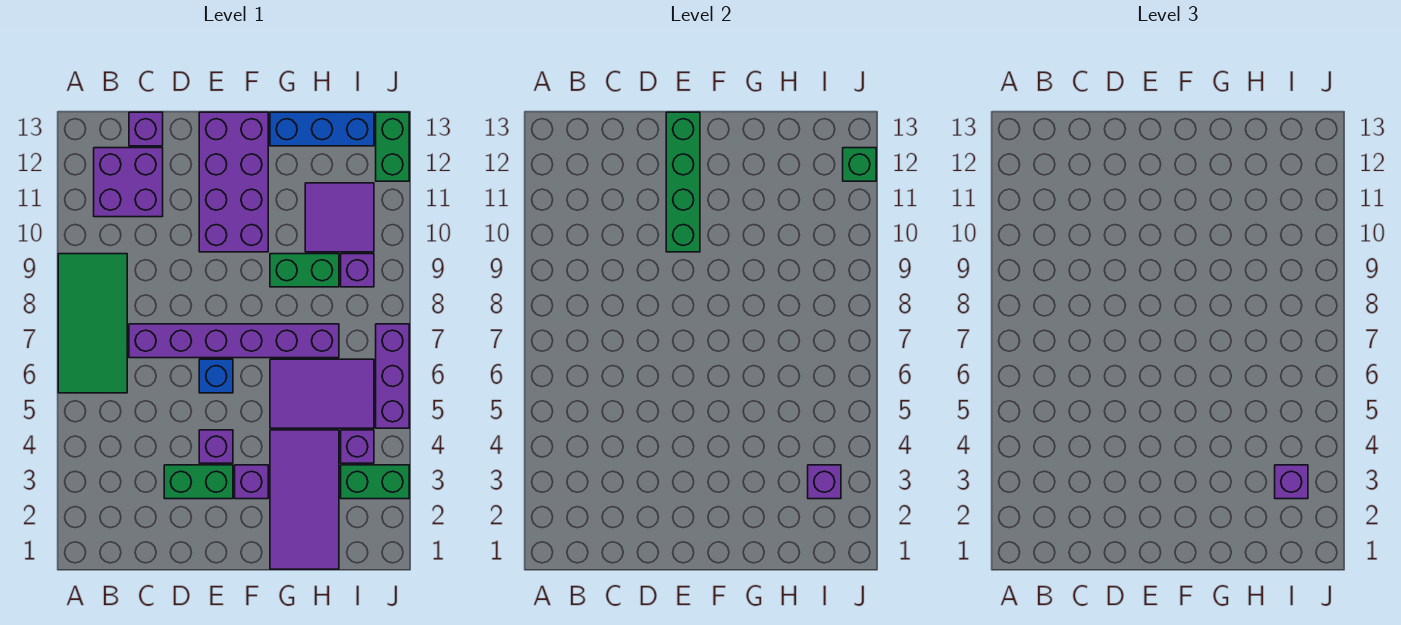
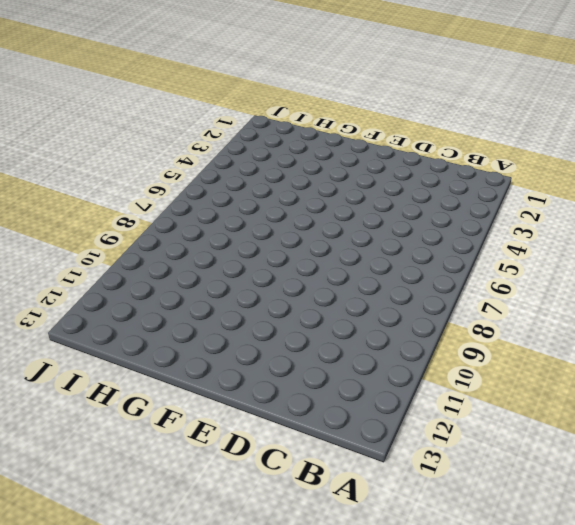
none -> green tile A6:B9 level 1
none -> purple brick B11:C12 level 1
none -> purple brick C7:H7 level 1

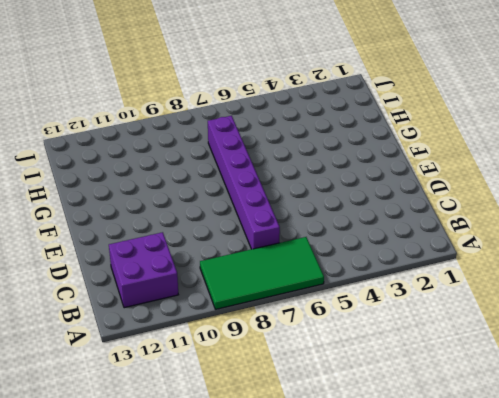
none -> purple brick C13 level 1
none -> green brick D3:E3 level 1
none -> purple brick E4 level 1

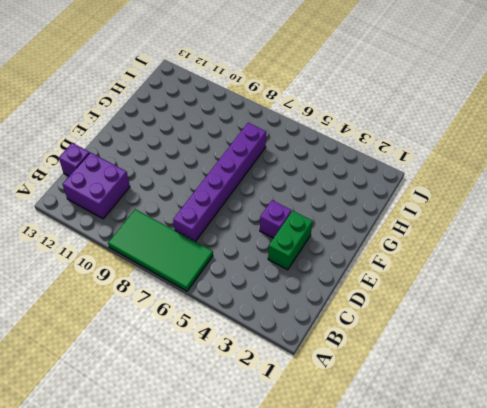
none -> blue brick E6 level 1
none -> purple brick E10:F13 level 1
none -> purple brick F3 level 1

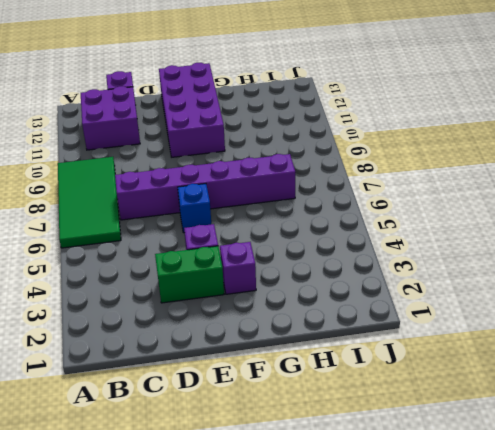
none -> purple tile G1:H4 level 1
none -> purple tile G5:I6 level 1
none -> green brick G9:H9 level 1

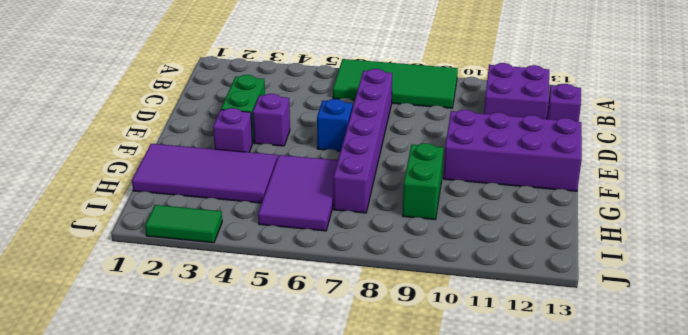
green tile J2:J3 level 1 -> green brick I3:J3 level 1
none -> blue brick G13:I13 level 1
none -> purple tile H10:I11 level 1
none -> purple brick I4 level 1

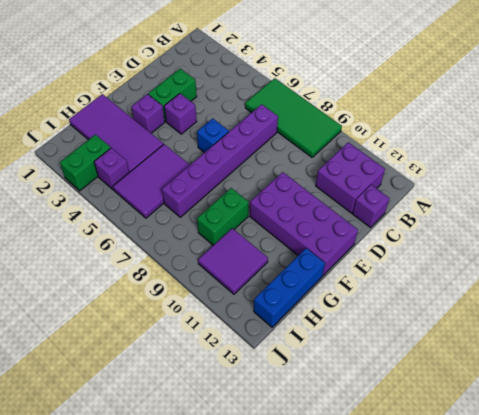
none -> purple brick I9 level 1
none -> purple brick J5:J7 level 1
none -> green brick J12:J13 level 1

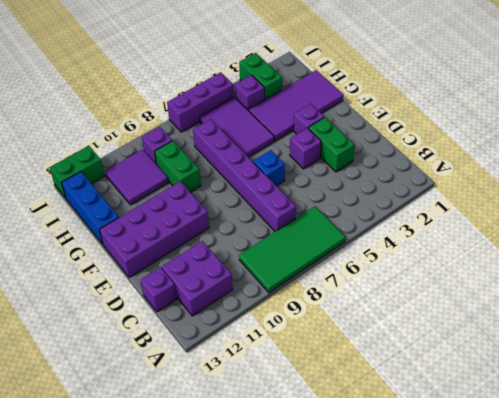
none -> green brick E10:E13 level 2
none -> purple brick I3 level 2
none -> green brick J12 level 2

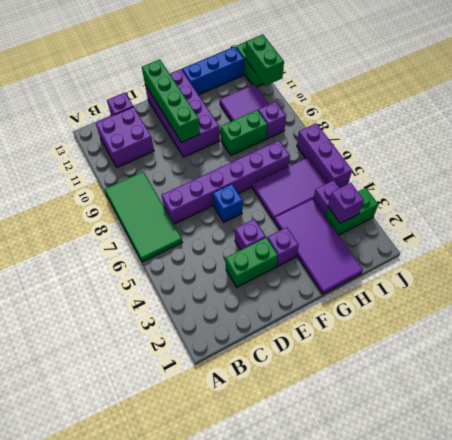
green brick J11:J12 level 2 -> green brick J12 level 2
none -> purple brick I3 level 3

